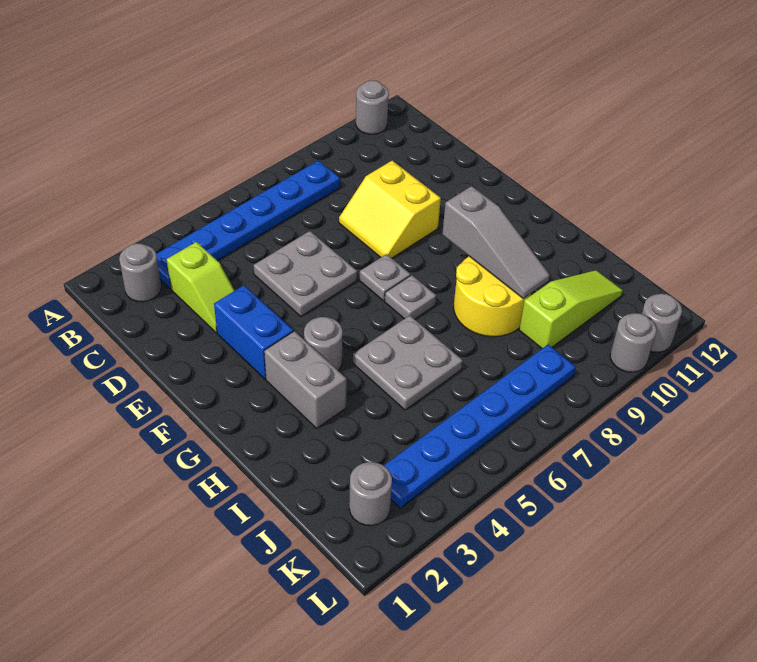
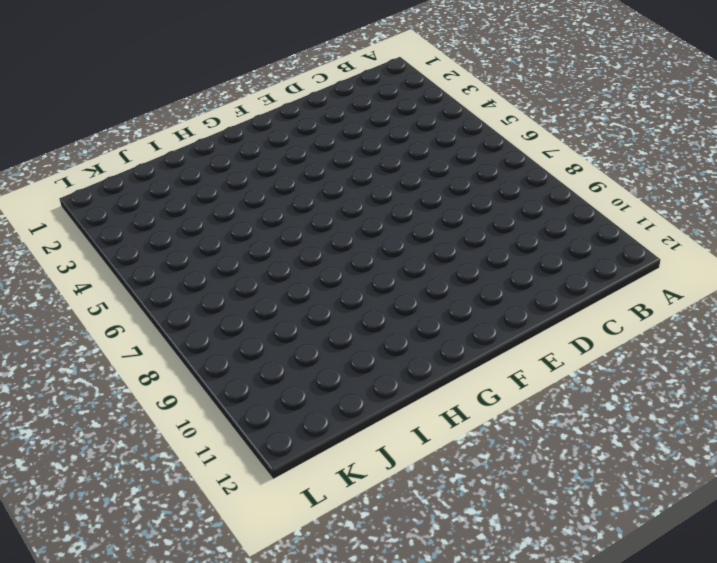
none -> grey round brick A11 level 1
none -> grey round brick B2 level 1
none -> blue plate B3:B8 level 1

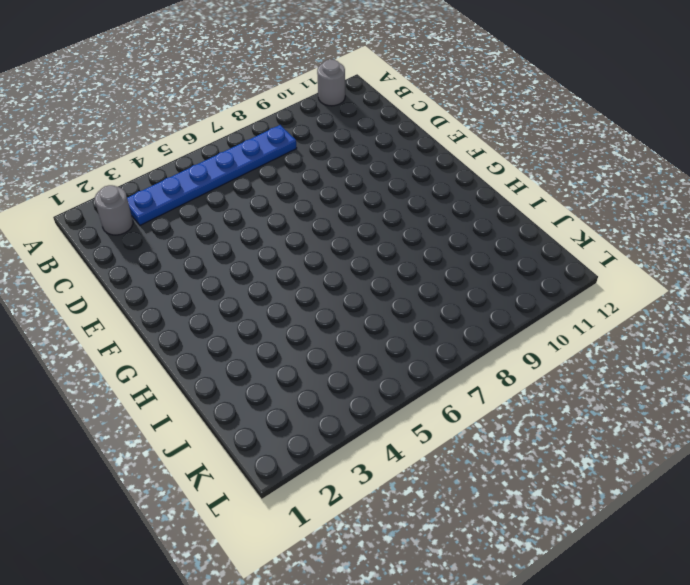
none -> lime slope C3:D3 level 1 top C
none -> grey plate D5:E6 level 1
none -> yellow slope D8:E9 level 1 top 9

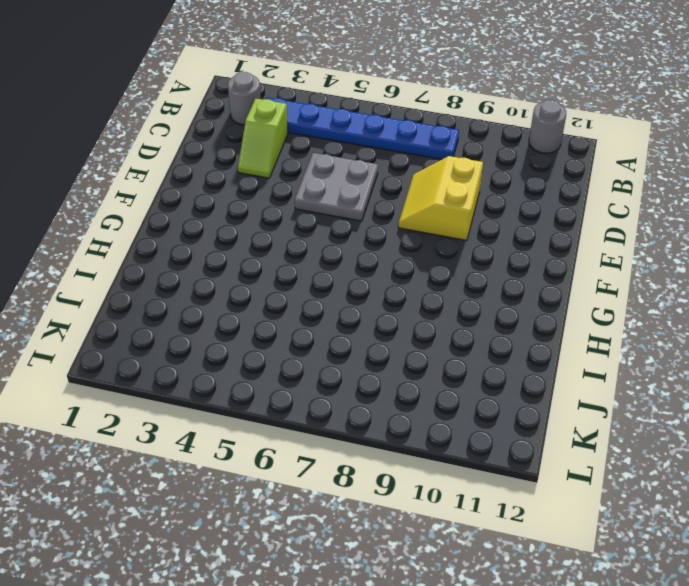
none -> blue brick E3:F3 level 1
none -> grey plate F7 level 1
none -> grey brick G3:H3 level 1

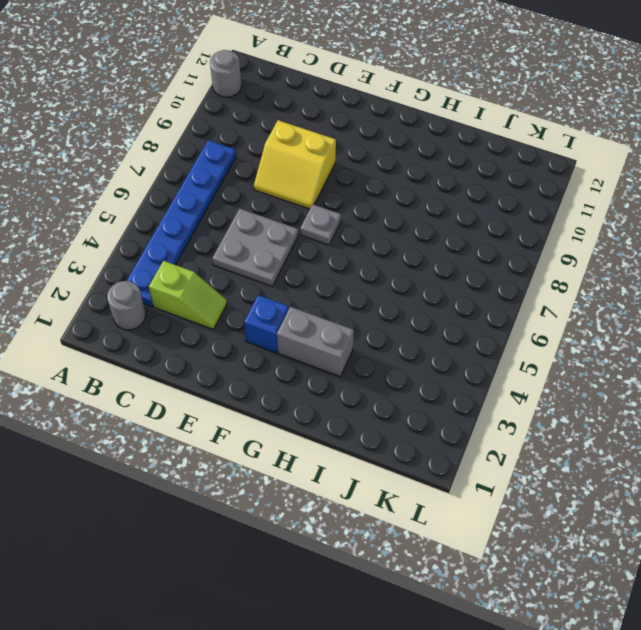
blue brick F3 level 1 -> blue brick E3:F3 level 1
none -> grey round brick G4 level 1
none -> grey plate G7 level 1
none -> grey plate H5:I6 level 1

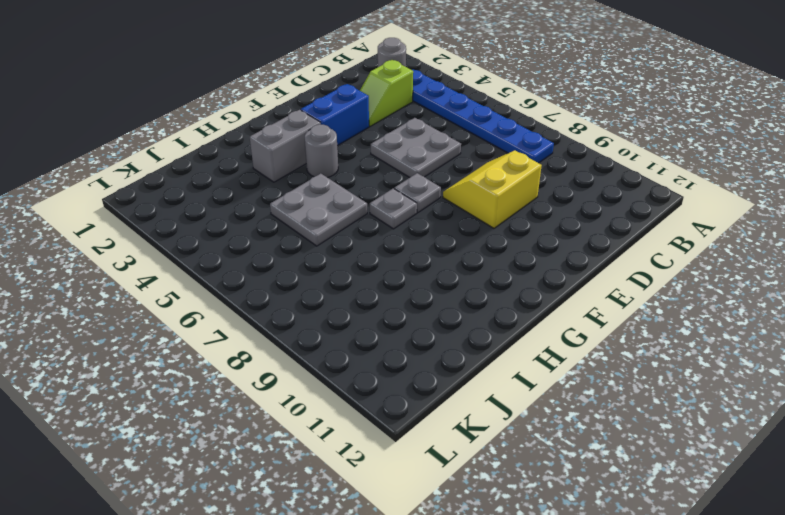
none -> grey round brick A11 level 1
none -> yellow round brick H8:I9 level 1
none -> lime slope J9:J11 level 1 top 9

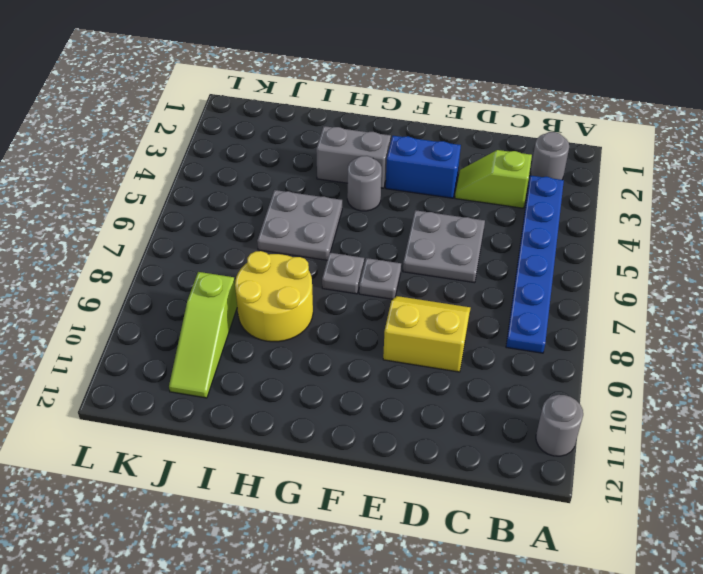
none -> grey round brick K2 level 1
none -> blue plate K3:K8 level 1
none -> grey round brick L10 level 1

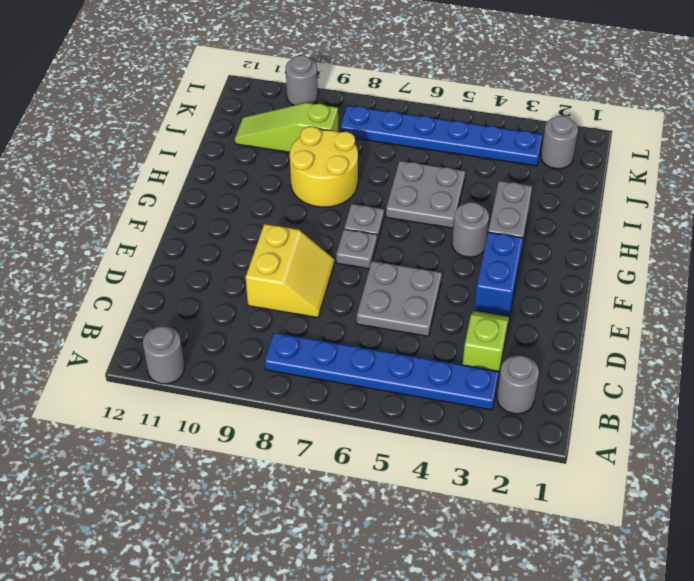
none -> grey round brick L11 level 1
none -> grey slope G9:I9 level 2 top G

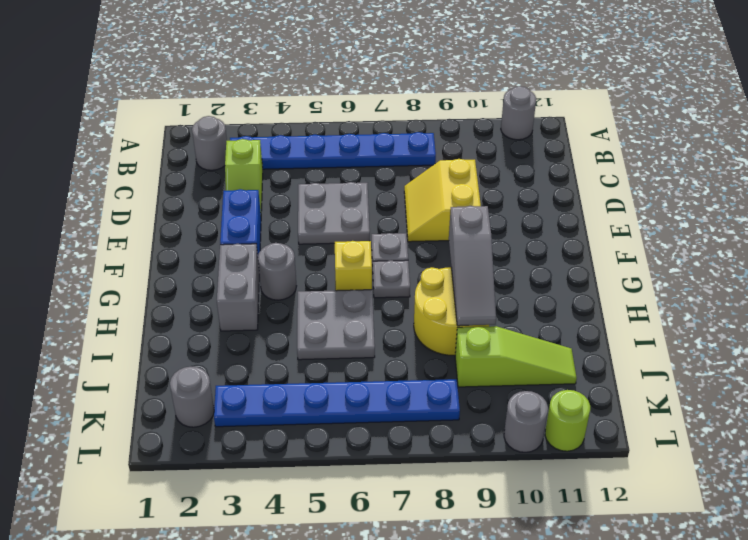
yellow brick G6 level 1 -> none
lime round brick L11 level 1 -> grey round brick L11 level 1

